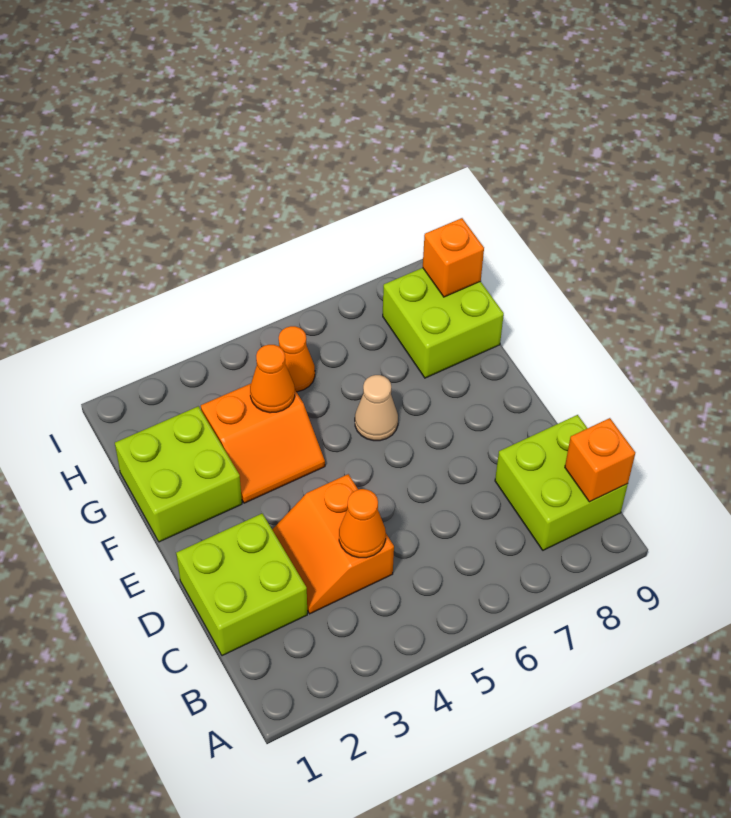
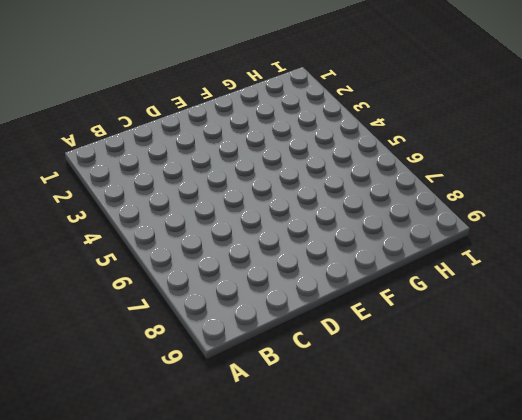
none -> lime brick B8:C9 level 1
none -> lime brick C1:D2 level 1
none -> orange slope C3:D4 level 1 top 4

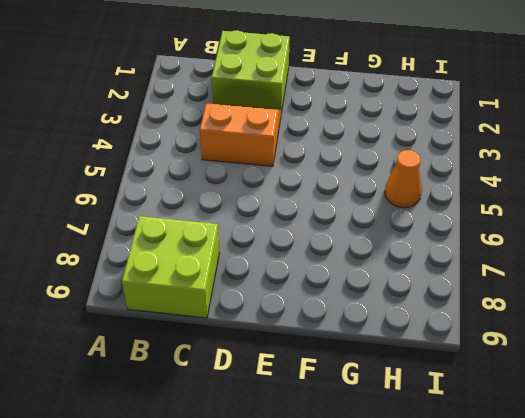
none -> lime brick F1:G2 level 1
none -> orange slope F3:G4 level 1 top G
none -> tan cone F6 level 1

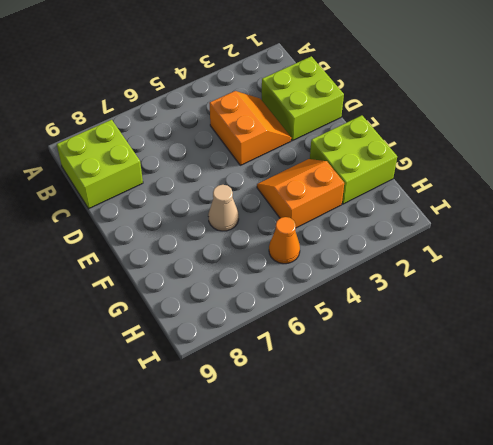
none -> lime brick G8:H9 level 1
none -> orange brick B9 level 2
none -> orange cone C4 level 2

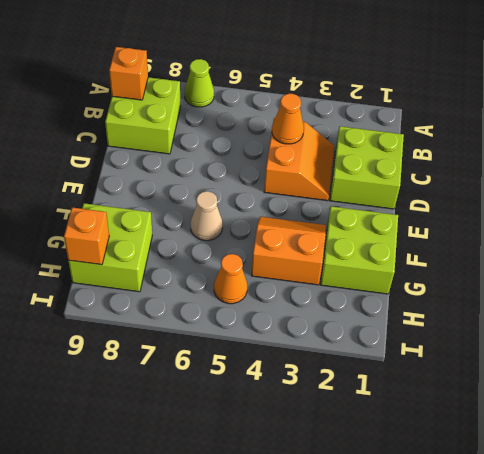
lime cone A7 level 1 -> none
none -> orange cone G4 level 2

